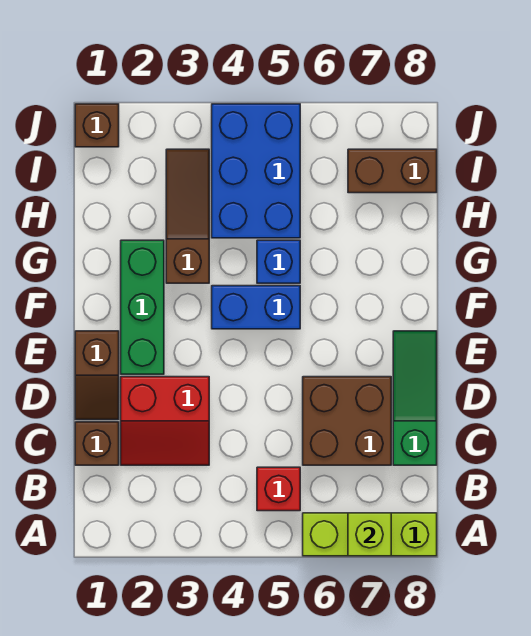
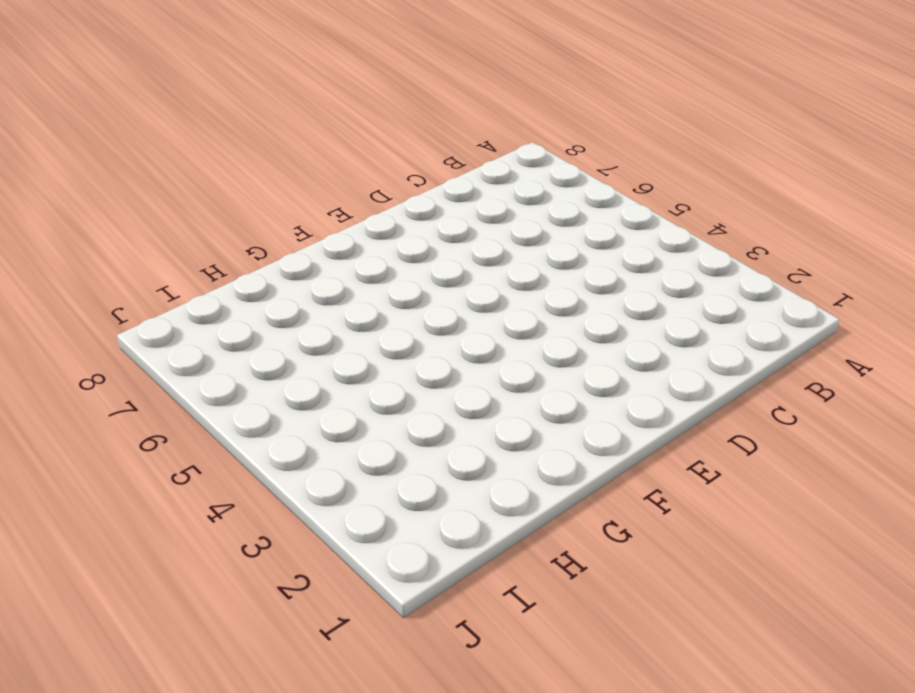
none -> lime brick A6:A8 level 1
none -> red brick B5 level 1
none -> brown brick C1 level 1

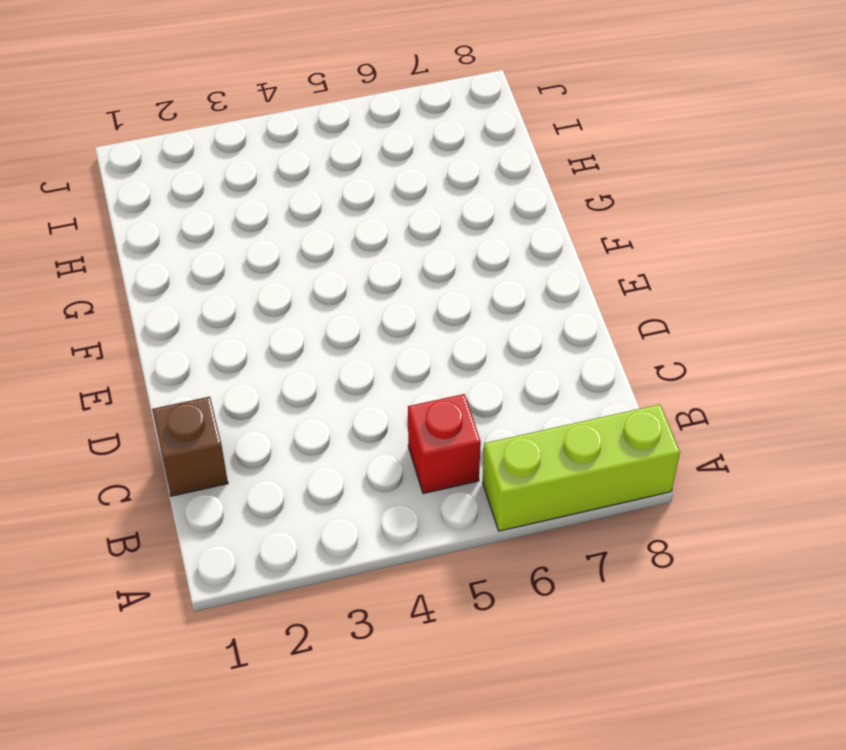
none -> red slope C2:D3 level 1 top D
none -> brown brick C6:D7 level 1
none -> green slope C8:E8 level 1 top C

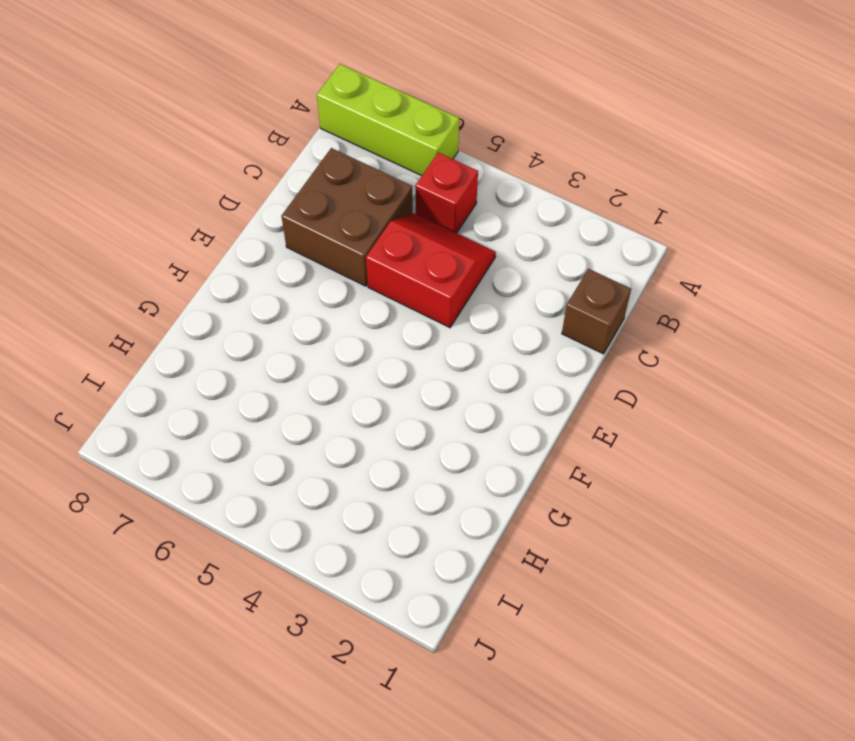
red slope C4:D5 level 1 top D -> red slope C2:D3 level 1 top D
none -> green slope C8:E8 level 1 top C
none -> brown slope D1:E1 level 1 top E
none -> green brick E2:G2 level 1

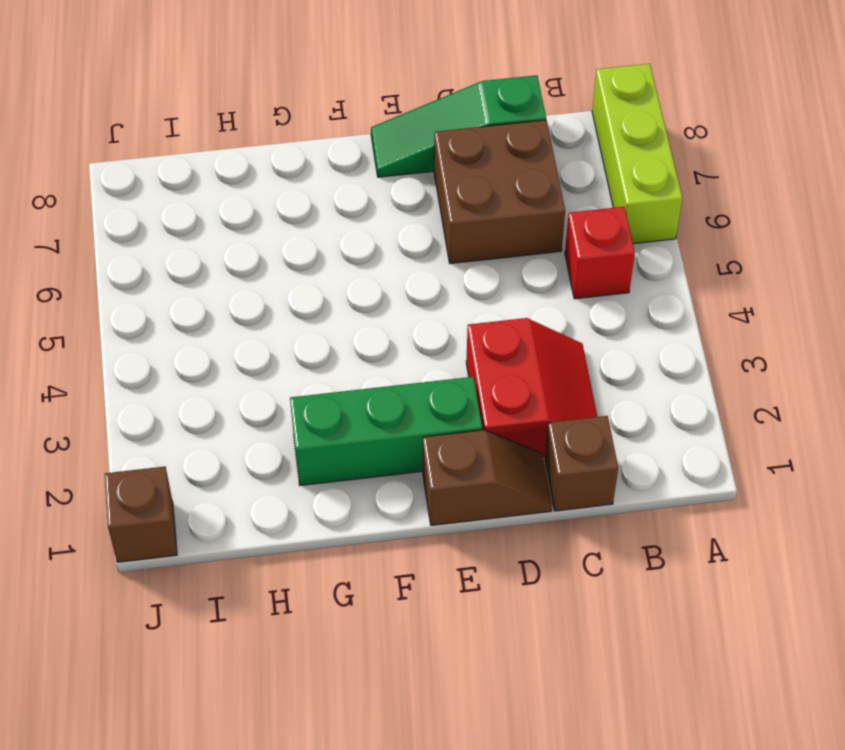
none -> blue brick F4:F5 level 1
none -> brown slope G3:I3 level 1 top G
none -> blue brick G5 level 1

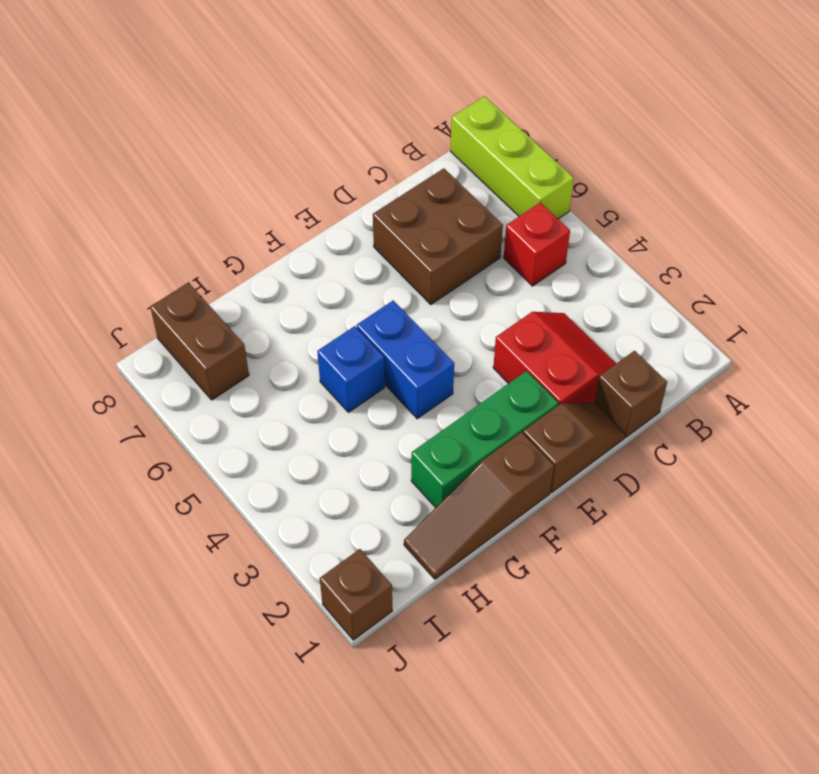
brown slope F1:H1 level 1 top F -> brown slope G3:I3 level 1 top G
none -> green slope C8:E8 level 1 top C
none -> blue brick H4:J5 level 1
none -> lime brick A7 level 2

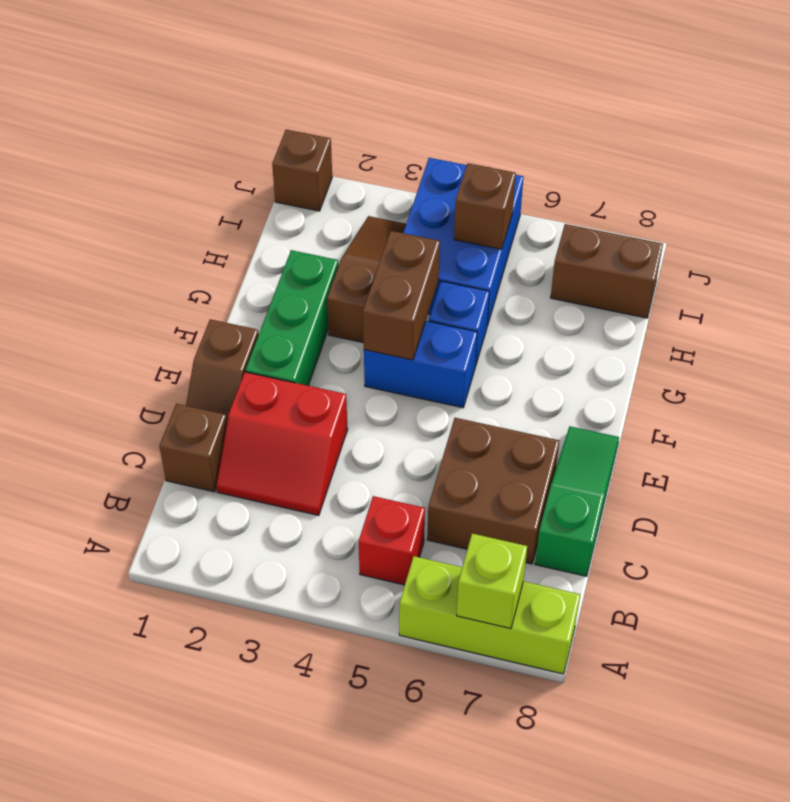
brown brick F4:G4 level 2 -> none
brown brick I5 level 2 -> none

